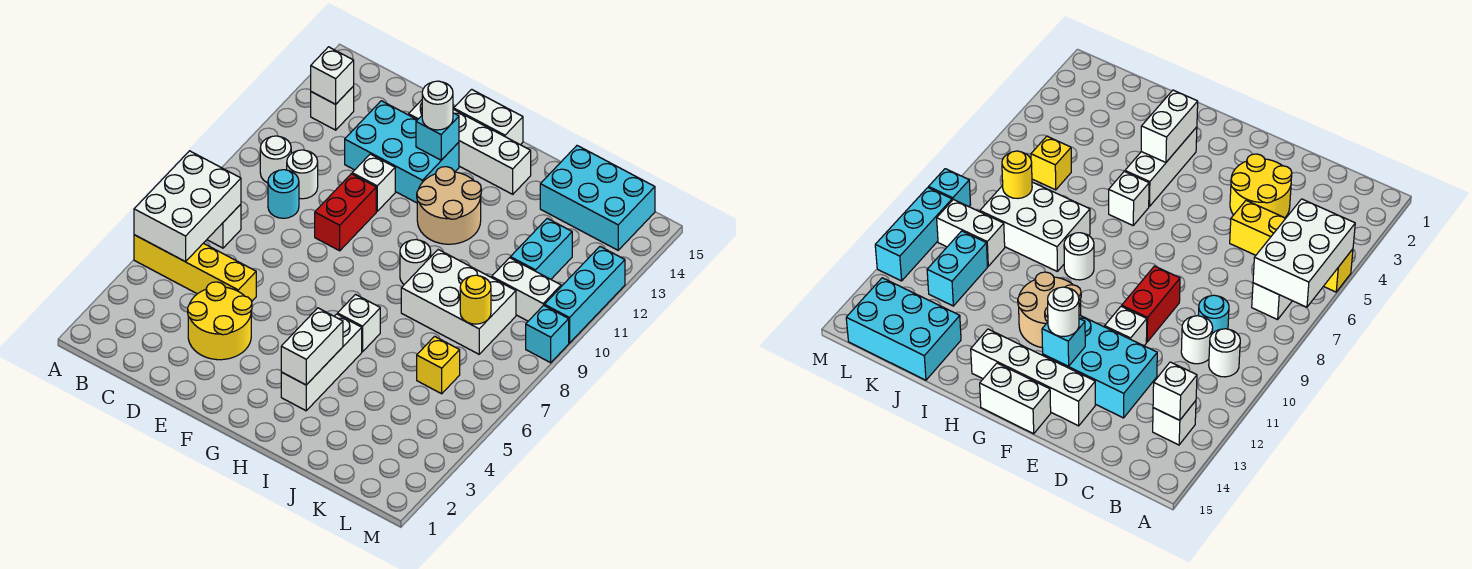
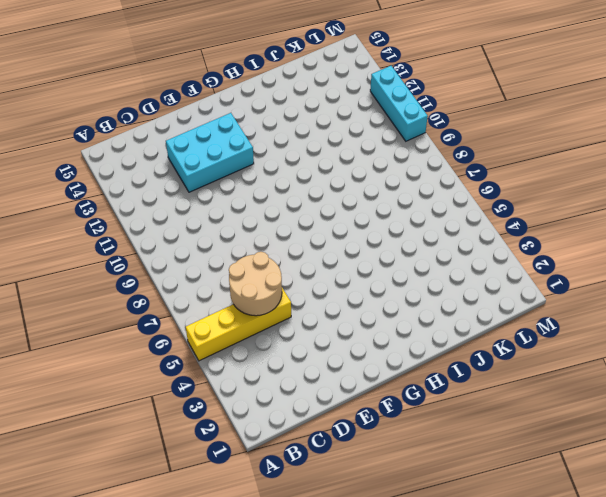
tan round brick C5:D6 level 2 -> tan round brick G11:H12 level 1
none -> white brick B7 level 1
none -> white round brick B10 level 1
none -> white brick B13 level 1

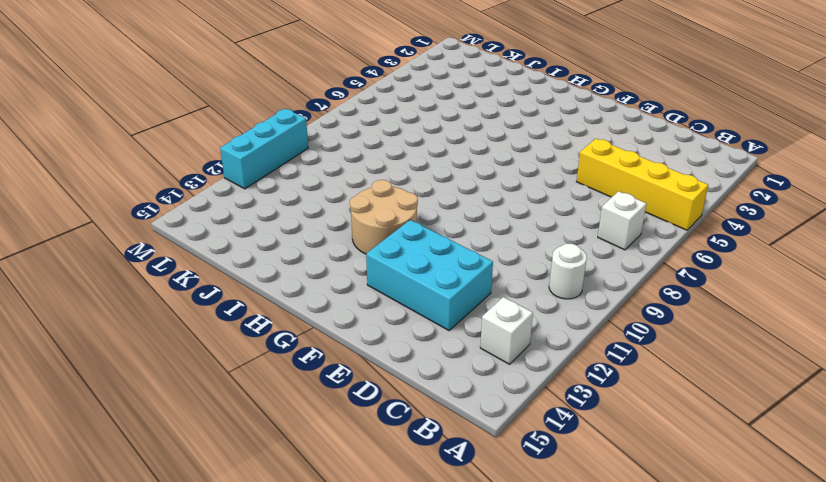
none -> cyan round brick C9 level 1
none -> white round brick C10 level 1
none -> yellow round brick D3:E4 level 1

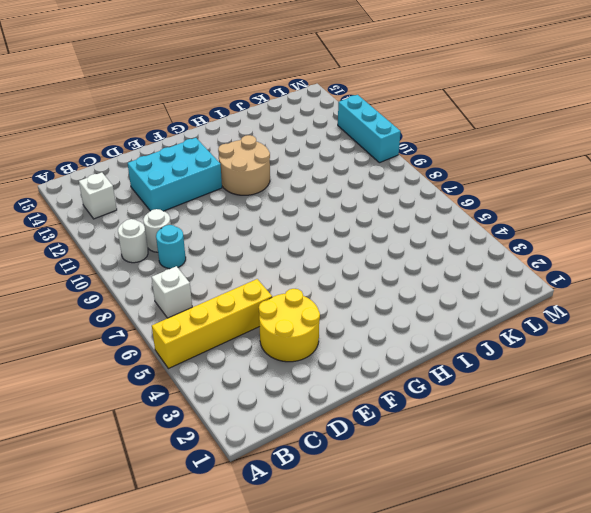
none -> red brick E9:E10 level 1
none -> white brick E11 level 1
none -> white brick E14:H14 level 1

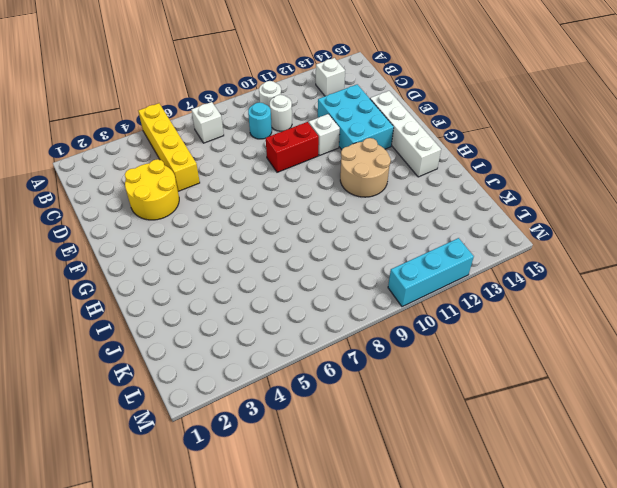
none -> white brick F15:G15 level 1
none -> white brick H3:H5 level 1
none -> white brick H6 level 1

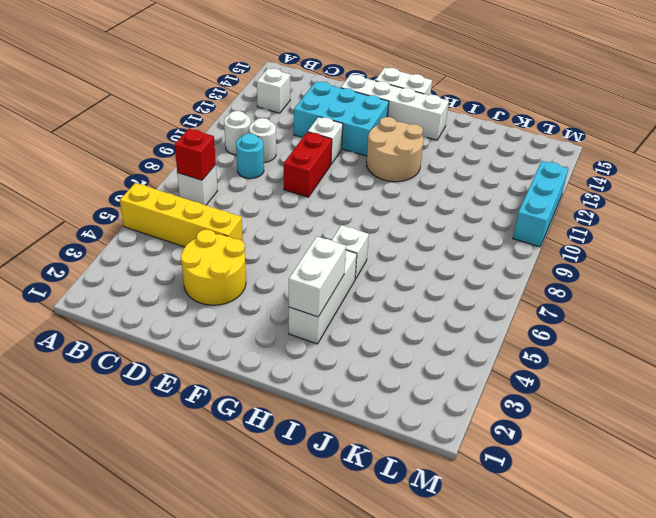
red brick B7 level 2 -> white brick A5:B7 level 2
none -> white round brick H9 level 1
none -> white brick I8:K9 level 1
none -> cyan brick J14:L15 level 1

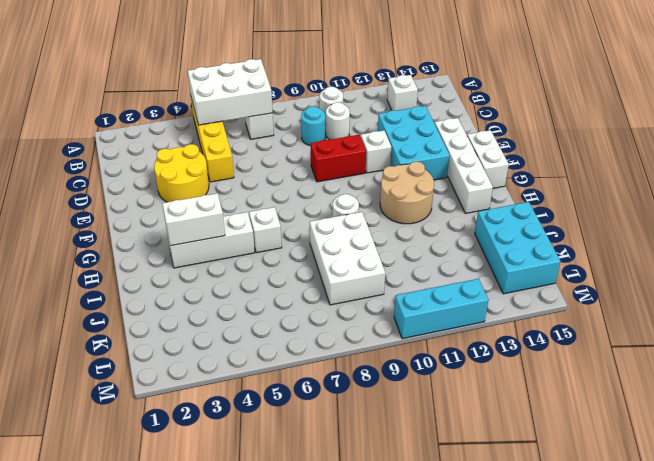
none -> yellow brick K6 level 1
none -> white brick K10:L10 level 1
none -> cyan brick K11:K12 level 1

